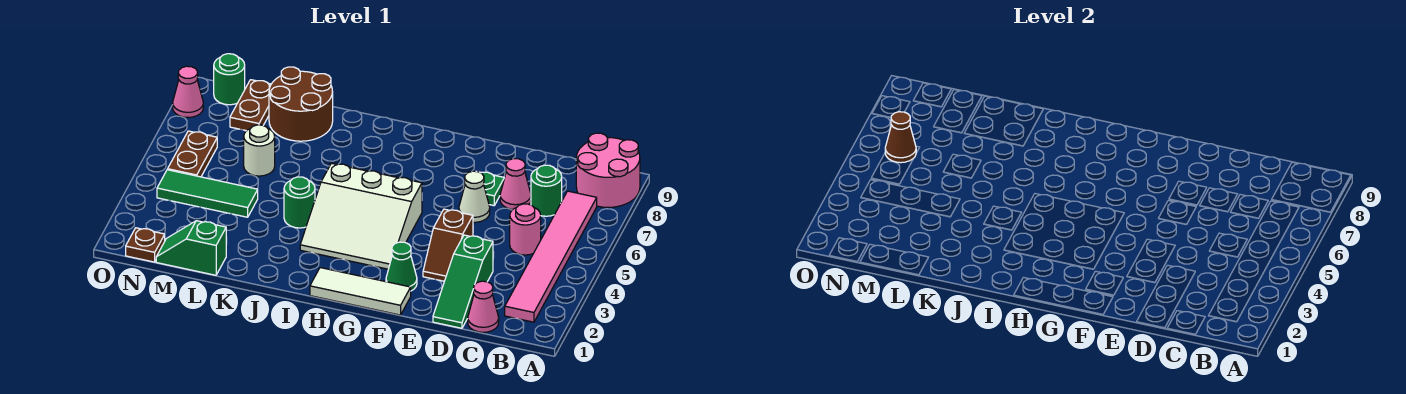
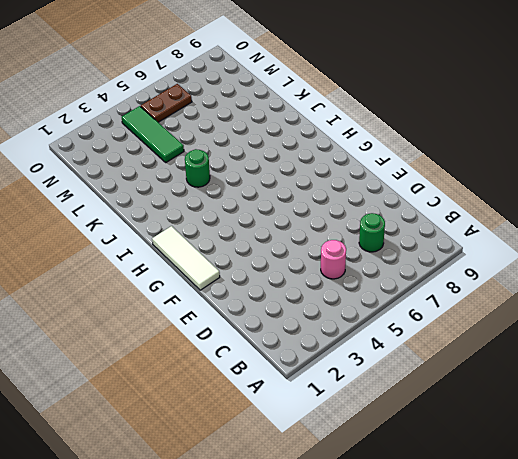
none -> pink round brick A8:B9 level 1
none -> pink tile B2:B7 level 1
none -> pink cone C1 level 1

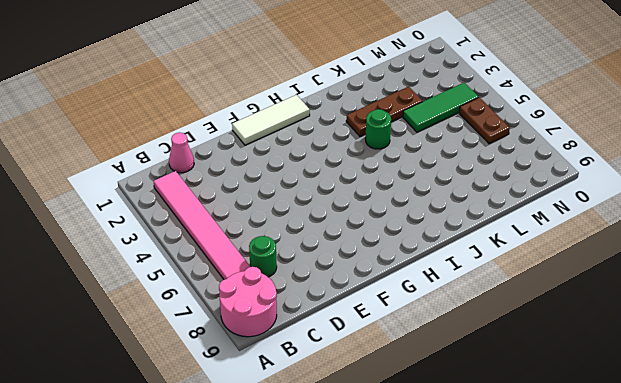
brown plate J3:L3 level 1 -> none
none -> pink round brick C5 level 1
none -> green slope D1:D3 level 1 top 3
none -> pink cone D7 level 1

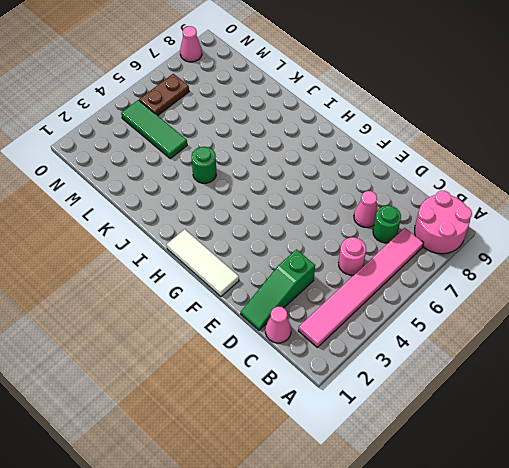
none -> brown slope E3:E4 level 1 top 4
none -> white cone E6 level 1
none -> green plate E7 level 1

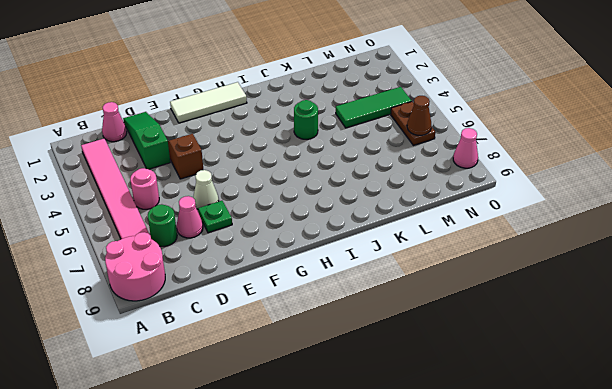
none -> green cone F2 level 1
none -> white slope G3:I5 level 1 top 5
none -> brown round brick K8:L9 level 1

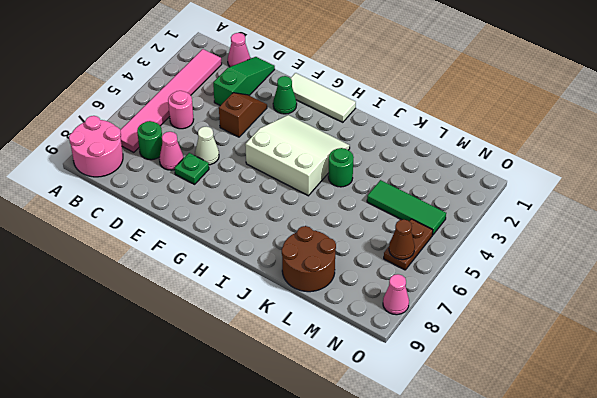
none -> green slope L1:M1 level 1 top L
none -> white round brick L6 level 1
none -> brown plate M8:M9 level 1

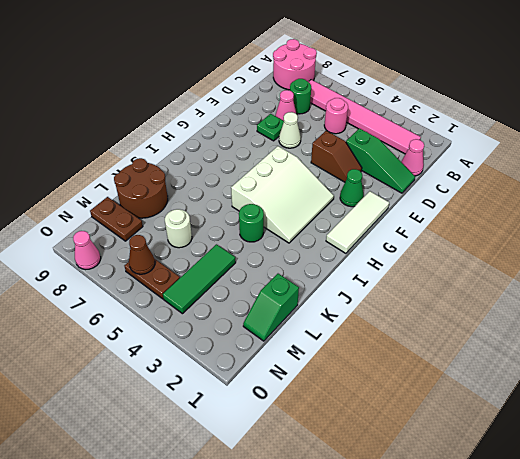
none -> brown plate N1 level 1
none -> green round brick N9 level 1

